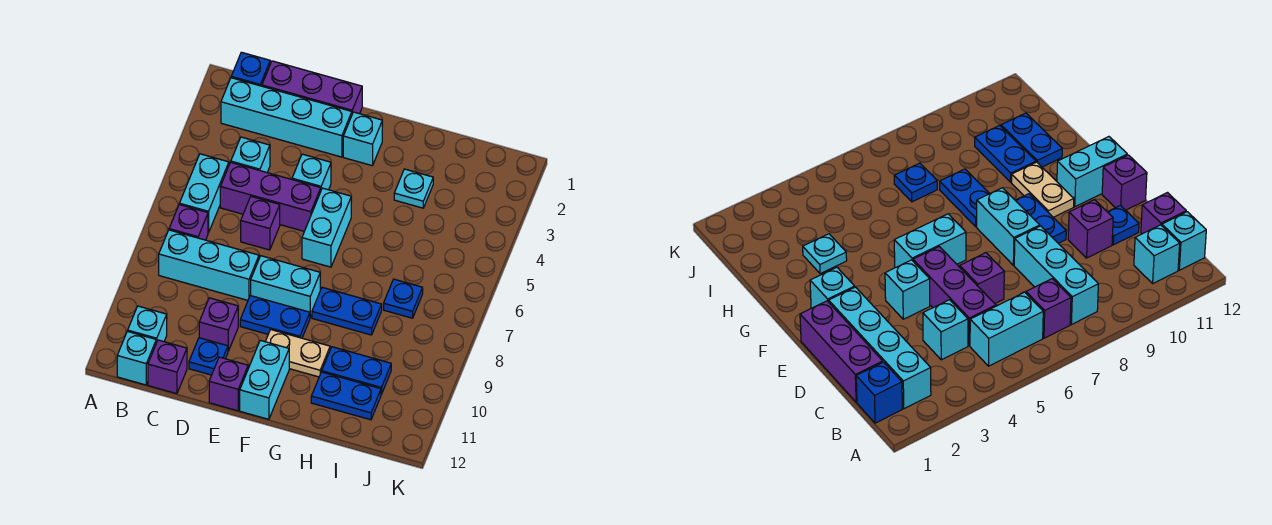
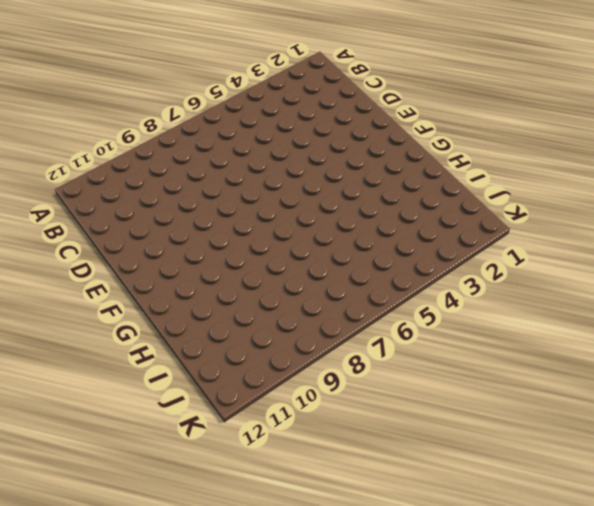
none -> blue brick B1 level 1
none -> cyan brick B2:E2 level 1
none -> cyan brick B5:B6 level 1

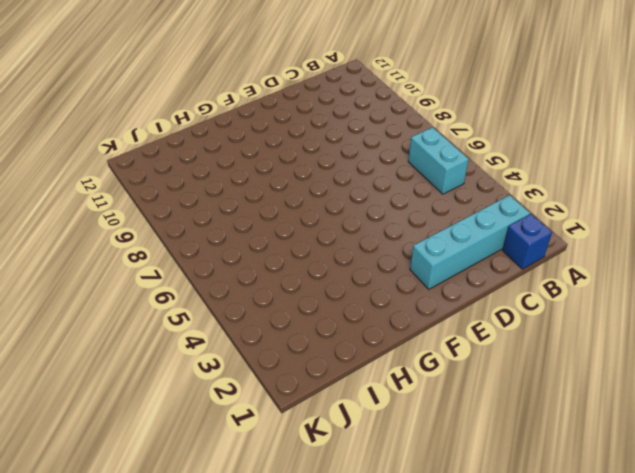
none -> purple brick B7 level 1
none -> cyan brick B8:D8 level 1
none -> cyan brick B11 level 1

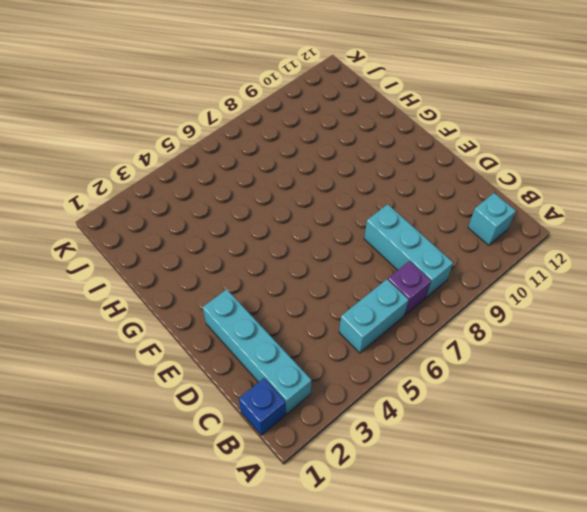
none -> cyan brick B12 level 1
none -> purple brick C1:E1 level 1
none -> cyan brick C4 level 1

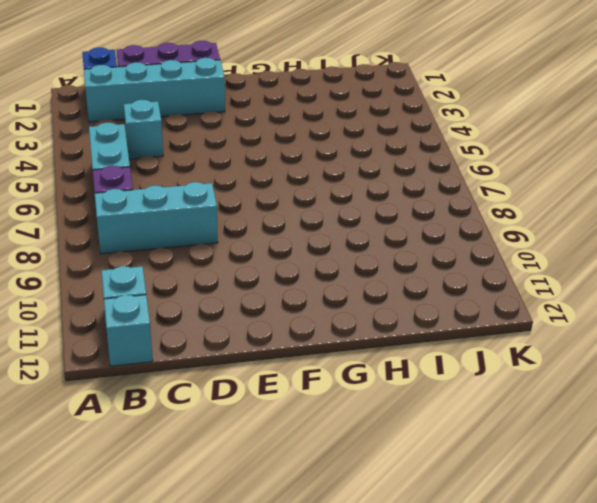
none -> purple brick C5:E5 level 1
none -> purple brick C12 level 1
none -> purple brick D6 level 1

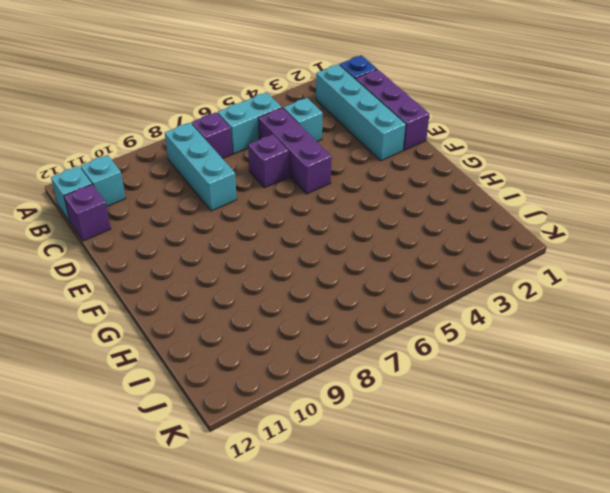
none -> purple brick D10 level 1
none -> blue plate D11 level 1
none -> cyan brick E4 level 1

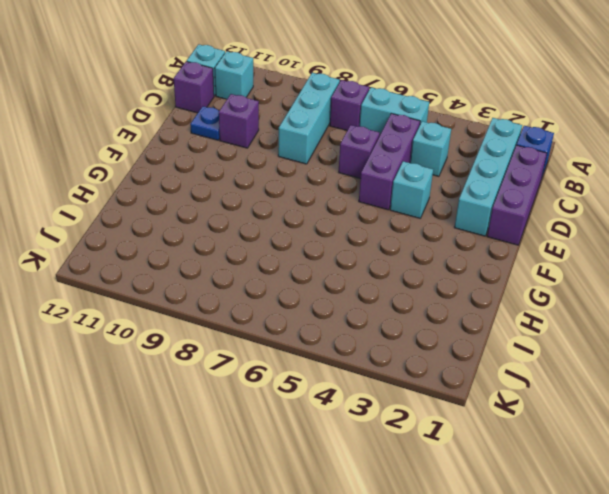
none -> cyan brick E8:F8 level 1
none -> blue plate E9:F9 level 1
none -> purple brick E12 level 1

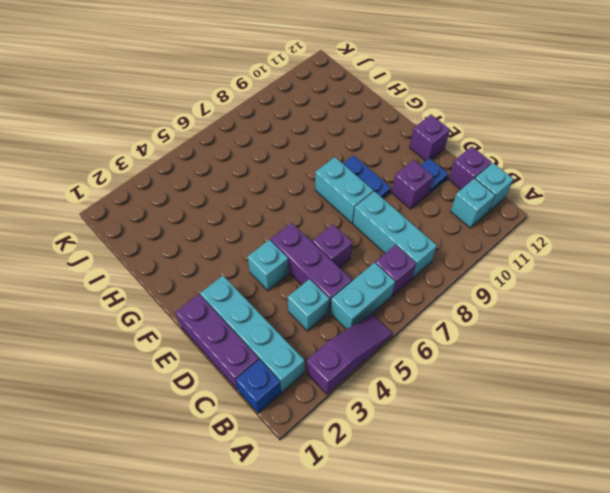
purple slope A3:A5 level 1 top 3 -> none
none -> cyan brick F2 level 1
none -> cyan brick F5:F6 level 1
none -> tan plate F10:G10 level 1

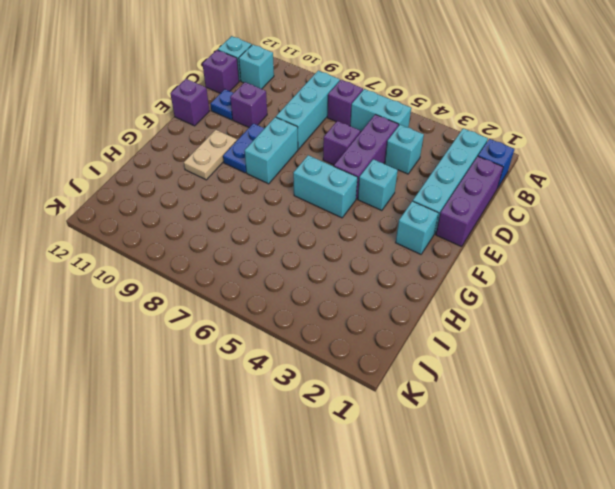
none -> cyan brick F11:F12 level 1
none -> blue plate G8:H8 level 1
none -> cyan plate H3 level 1

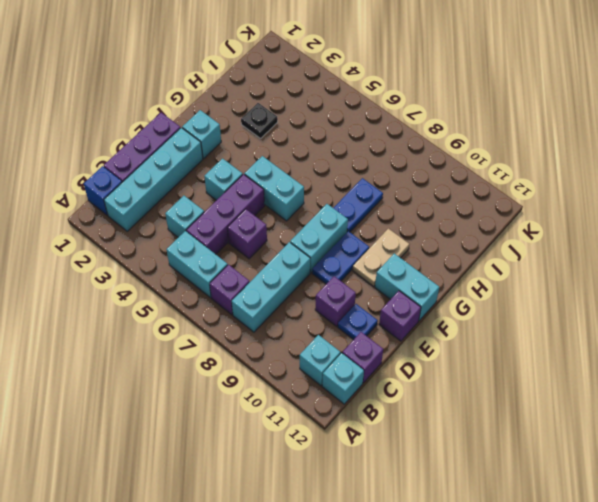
black plate H3 level 1 -> cyan plate H3 level 1
none -> blue plate H10:I10 level 1
none -> blue plate H11:I11 level 1
none -> blue plate I7 level 1

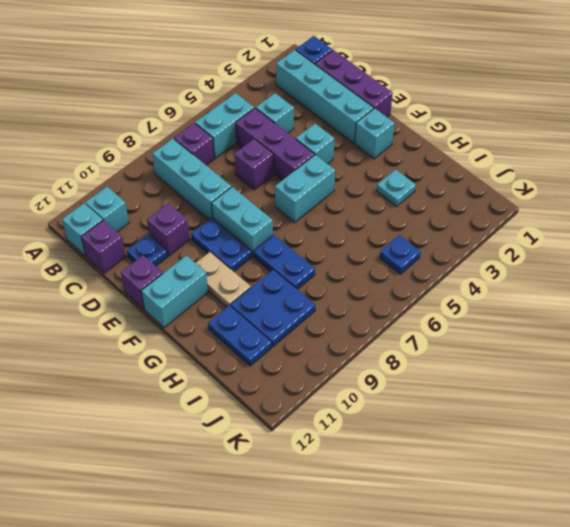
blue plate H9:I10 level 1 -> blue plate H10:I10 level 1
blue plate J5 level 1 -> blue plate I7 level 1

